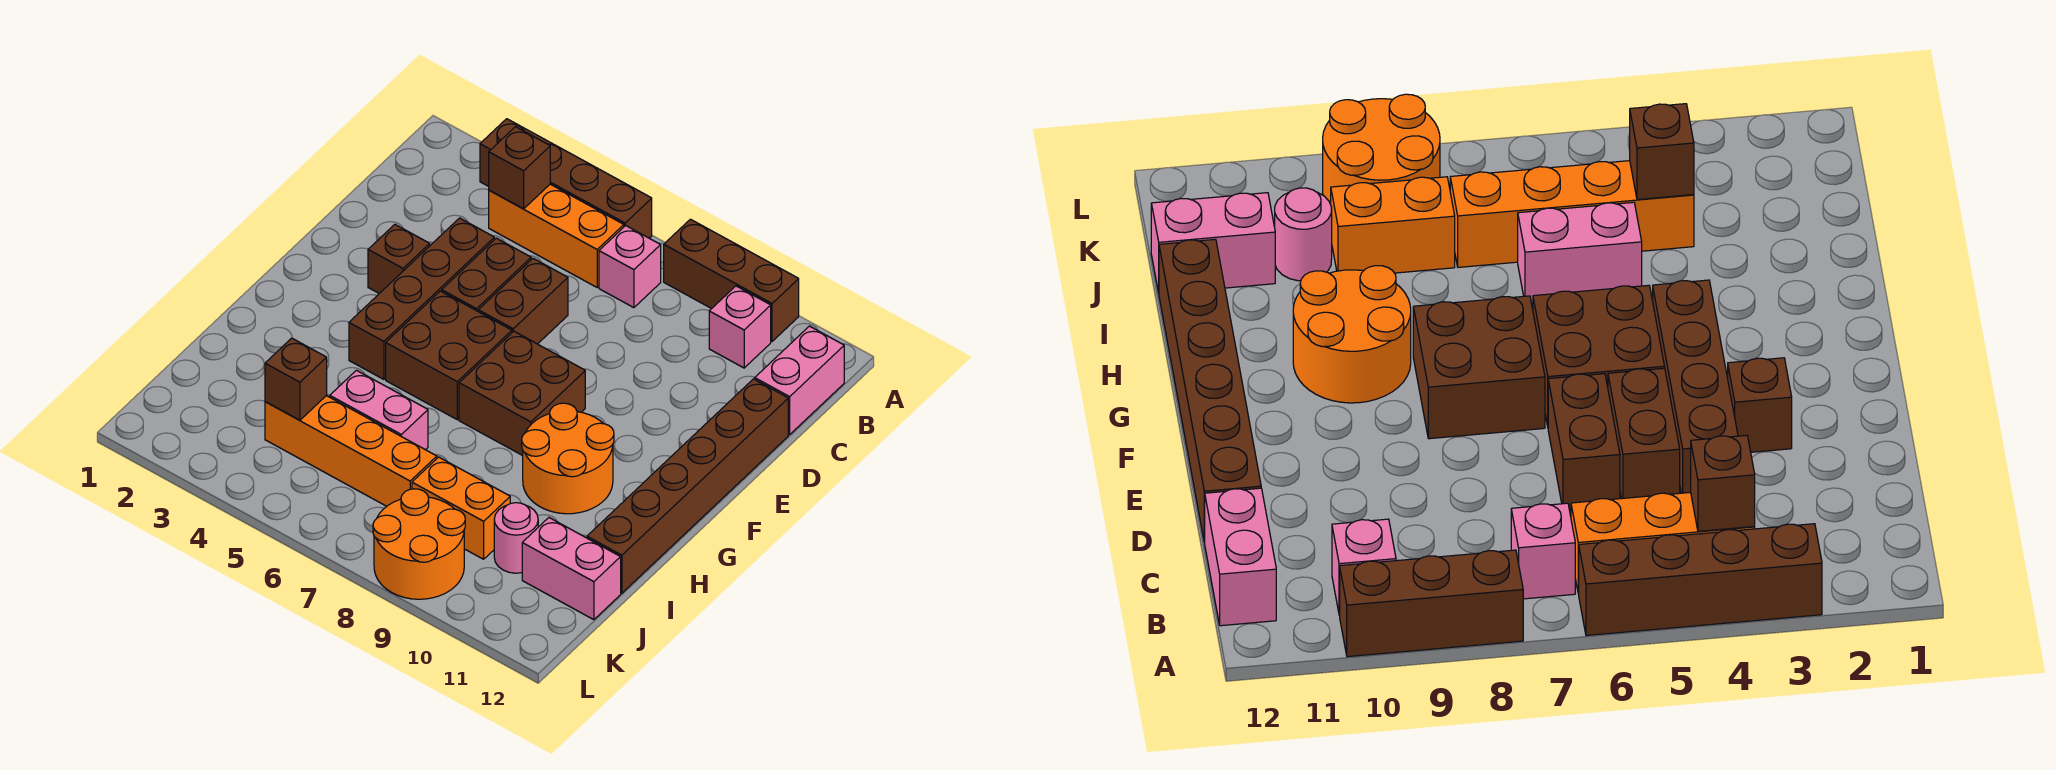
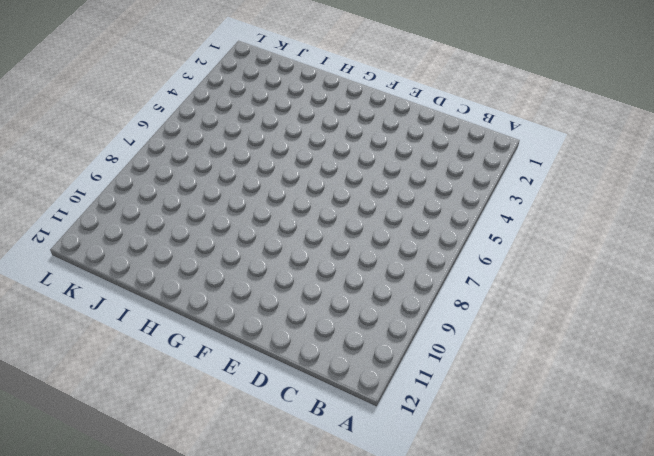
none -> brown brick A3:A6 level 1
none -> brown brick A8:A10 level 1
none -> orange brick B4:B6 level 1

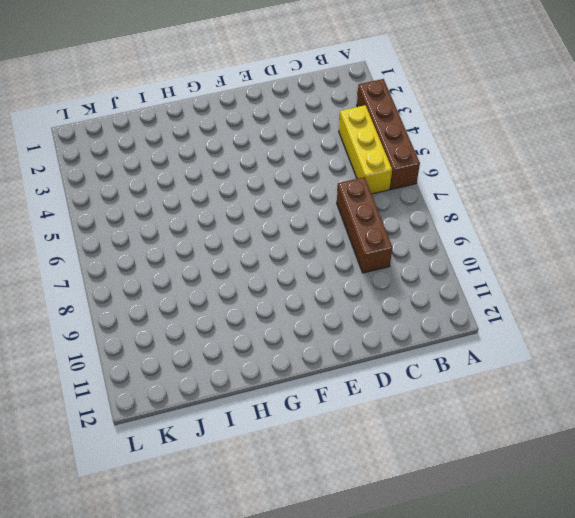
yellow brick B4:B6 level 1 -> orange brick B4:B6 level 1
brown brick C7:C9 level 1 -> brown brick A8:A10 level 1
none -> pink brick B7 level 1
none -> pink brick B10 level 1
none -> pink brick B12:C12 level 1

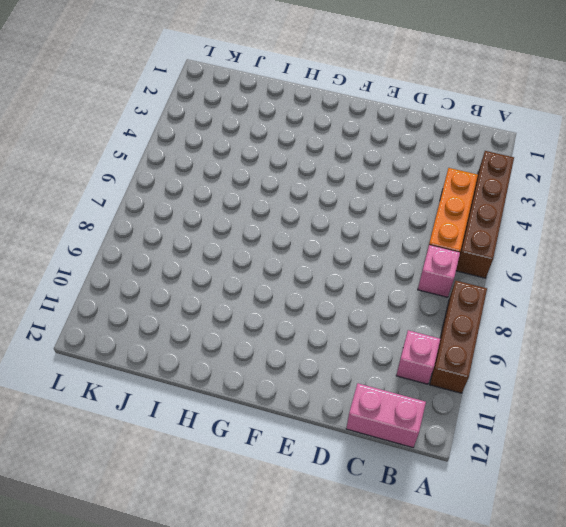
none -> brown brick D4:G4 level 1
none -> brown brick D5:E5 level 1
none -> brown brick D6:E6 level 1

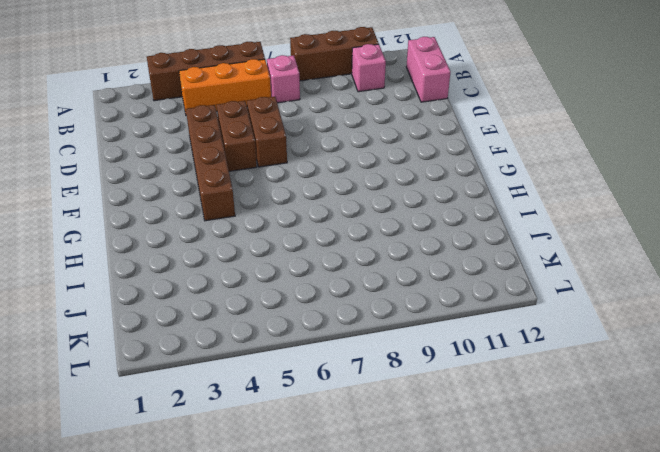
none -> brown brick D12:I12 level 1
none -> brown brick E3 level 1
none -> brown brick F5:G6 level 1

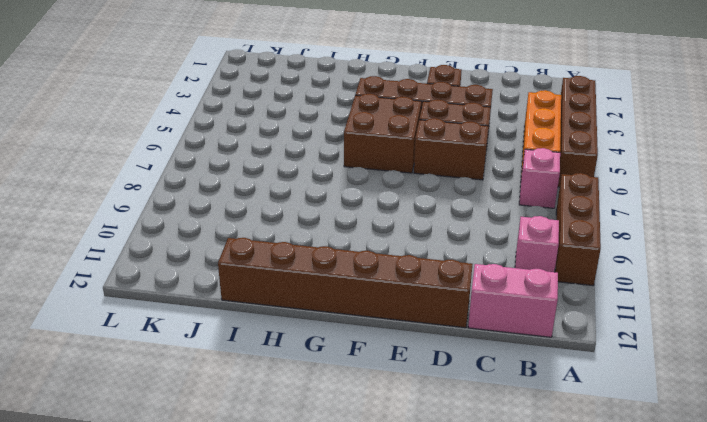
none -> brown brick F7:G8 level 1
none -> orange round brick G9:H10 level 1
none -> pink brick I5:I6 level 1

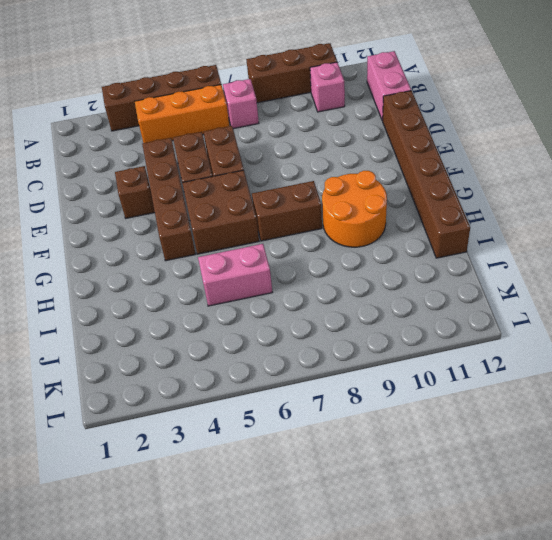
brown brick G7:G8 level 1 -> brown brick F7:G8 level 1
none -> orange brick J4:J7 level 1
none -> orange brick J8:J9 level 1
none -> pink round brick J10 level 1

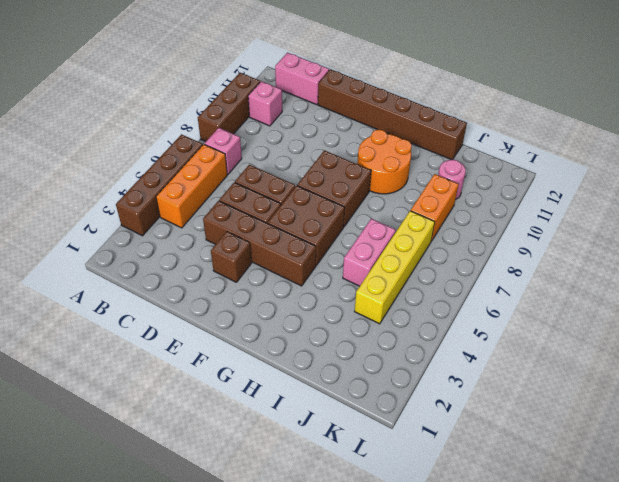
yellow brick J4:J7 level 1 -> orange brick J4:J7 level 1
none -> pink brick J11:J12 level 1
none -> orange round brick K8:L9 level 1
none -> brown brick B4 level 2

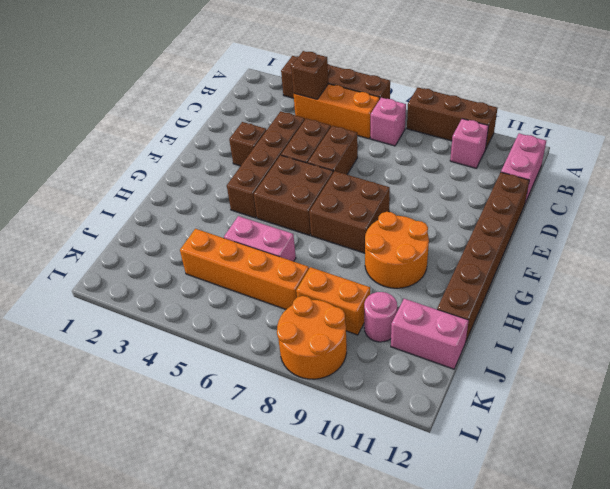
none -> brown brick J4 level 2

